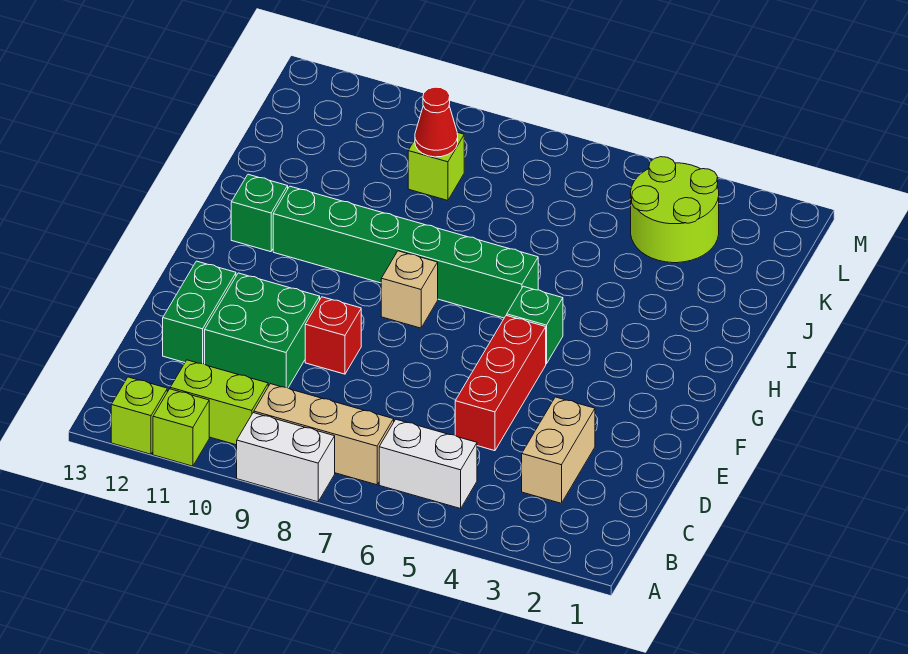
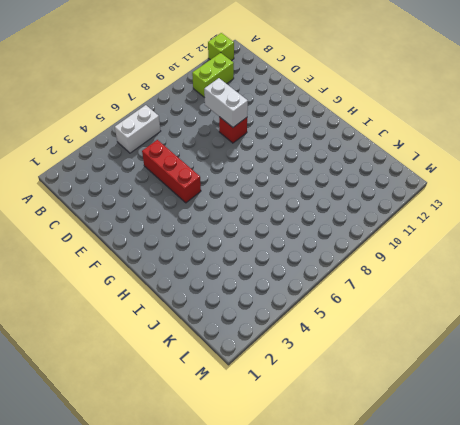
white brick D9:E9 level 2 -> white brick A8:A9 level 1
none -> lime brick A11 level 1
none -> tan brick B7:B9 level 1
none -> tan brick C3:D3 level 1

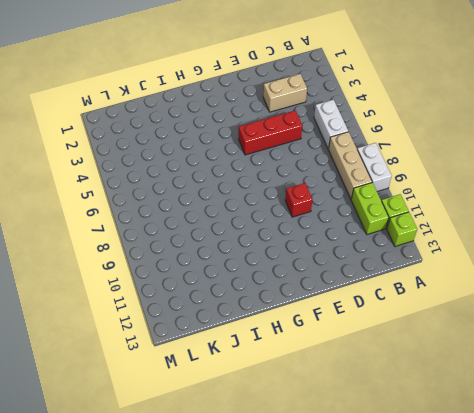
none -> green brick D10:E11 level 1
none -> green brick D12:E12 level 1
none -> green brick G5 level 1

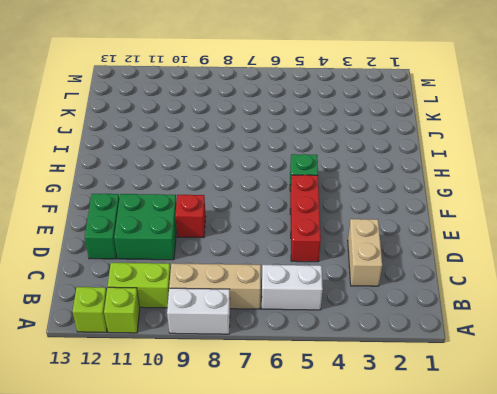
none -> tan brick G8 level 1
none -> green brick H6:H11 level 1
none -> green brick H12 level 1

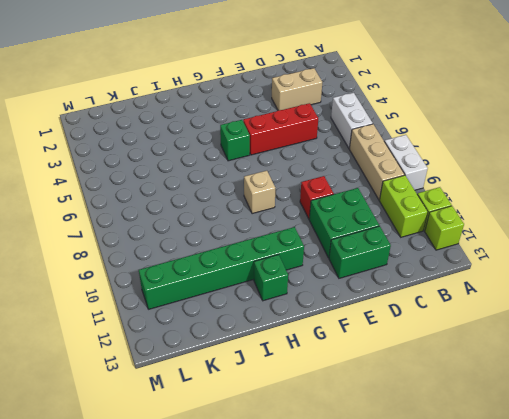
green brick G11:L11 level 1 -> green brick H6:H11 level 1
none -> lime round brick K3:L4 level 1
none -> lime brick K9 level 1
none -> red cone K9 level 2

